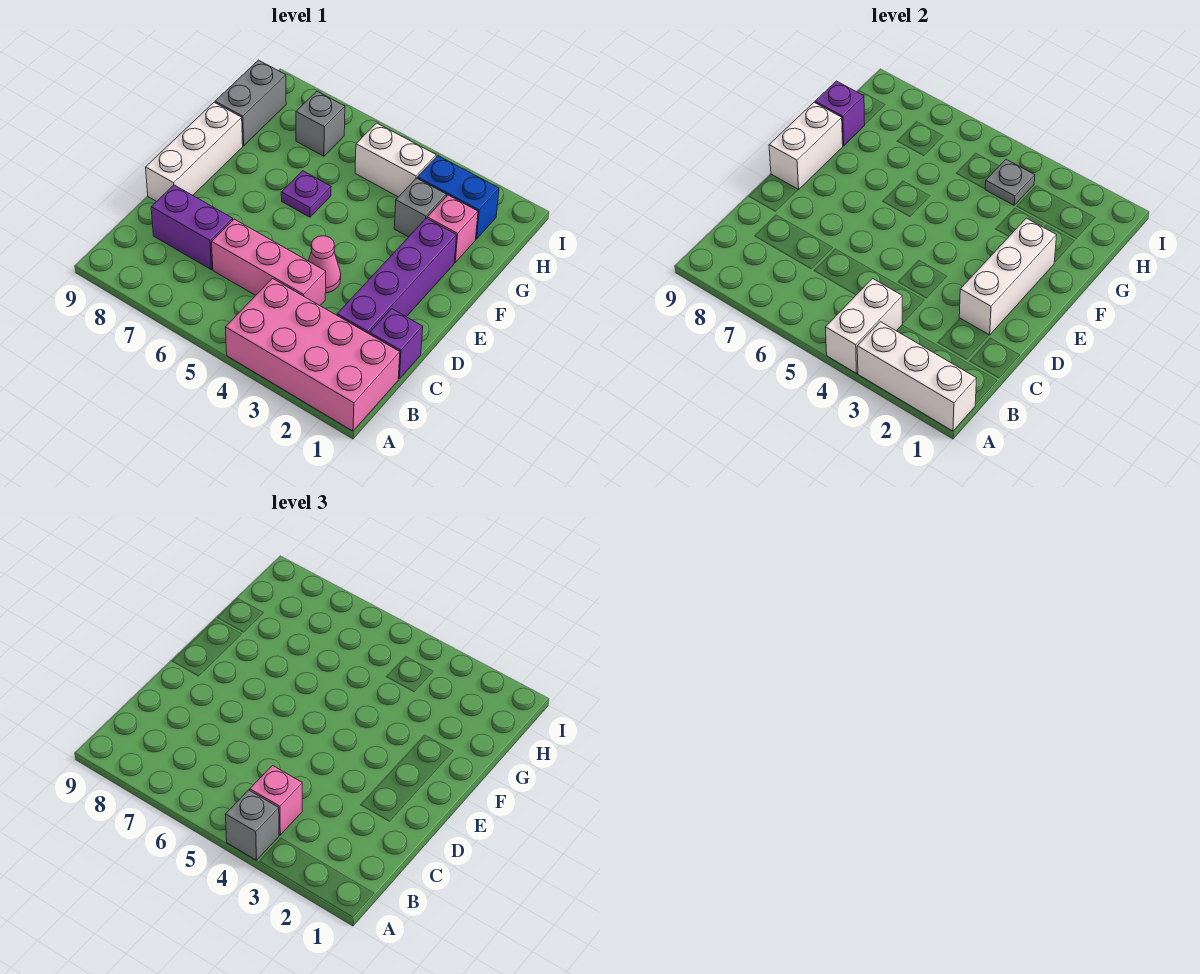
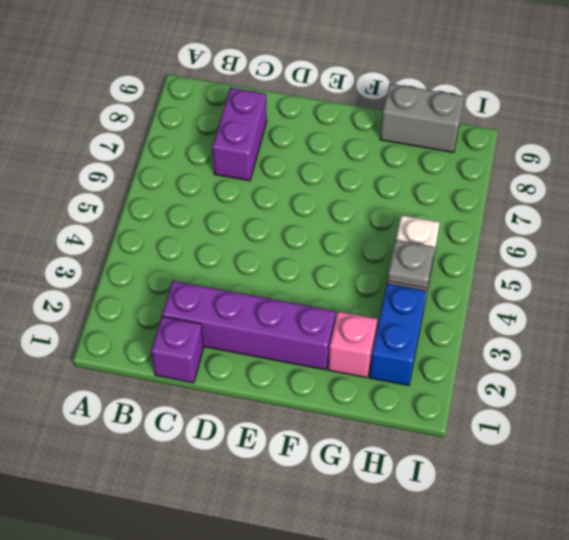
none -> pink brick A1:B4 level 1
none -> pink brick C4:C6 level 1
none -> pink cone D4 level 1

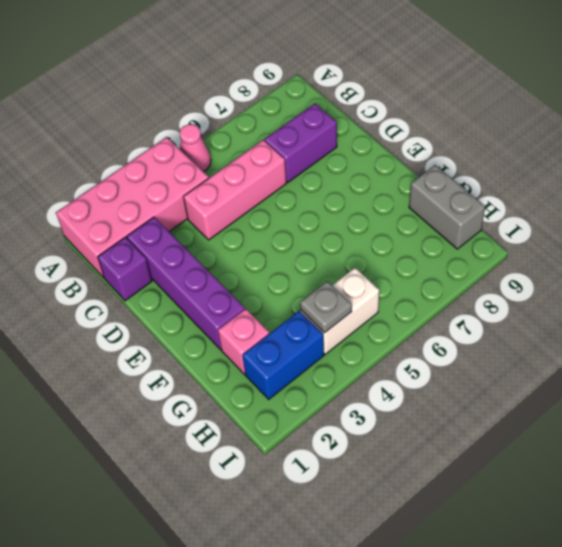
pink cone A5 level 1 -> pink cone D4 level 1
none -> white brick D9:F9 level 1
none -> purple plate F6 level 1
none -> grey brick G3 level 1

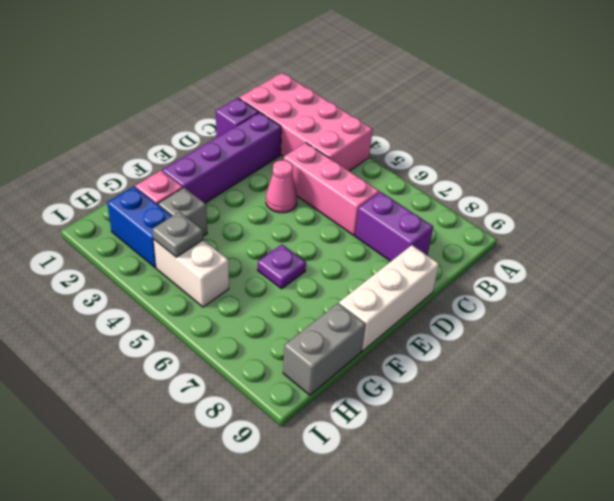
none -> grey brick H7 level 1
none -> white brick A1:A3 level 2
none -> white brick A4:B4 level 2

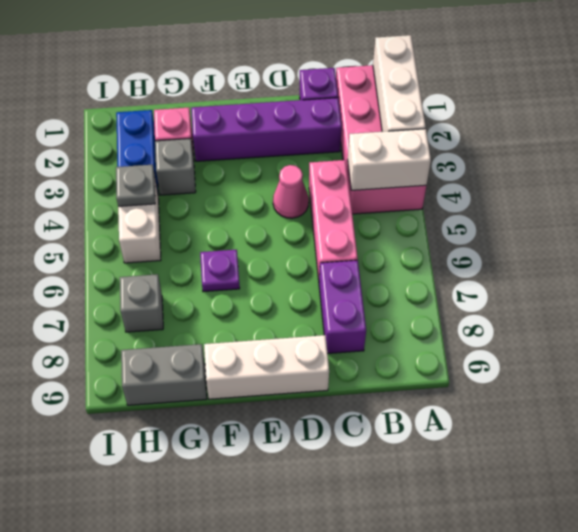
none -> white brick D2:F2 level 2
none -> white brick E9:F9 level 2
none -> purple brick G9 level 2

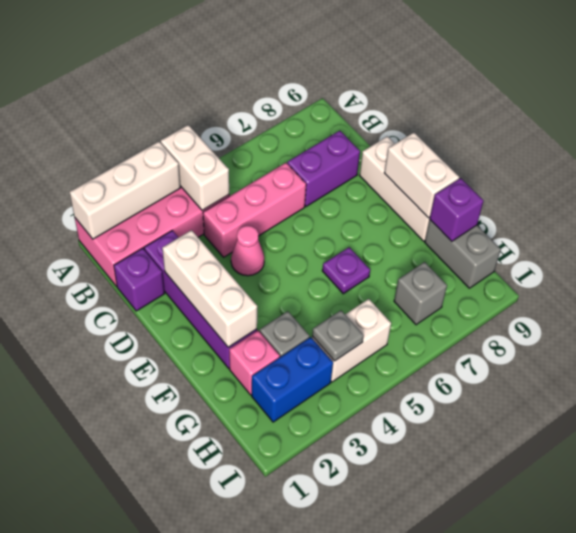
none -> grey brick A4 level 3
none -> pink brick B4 level 3

